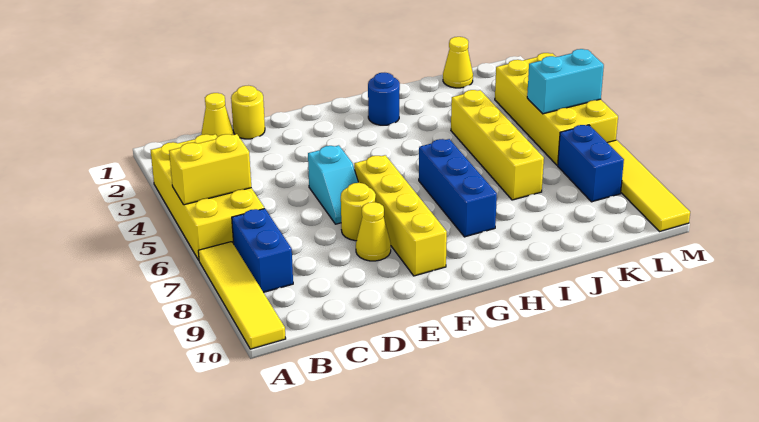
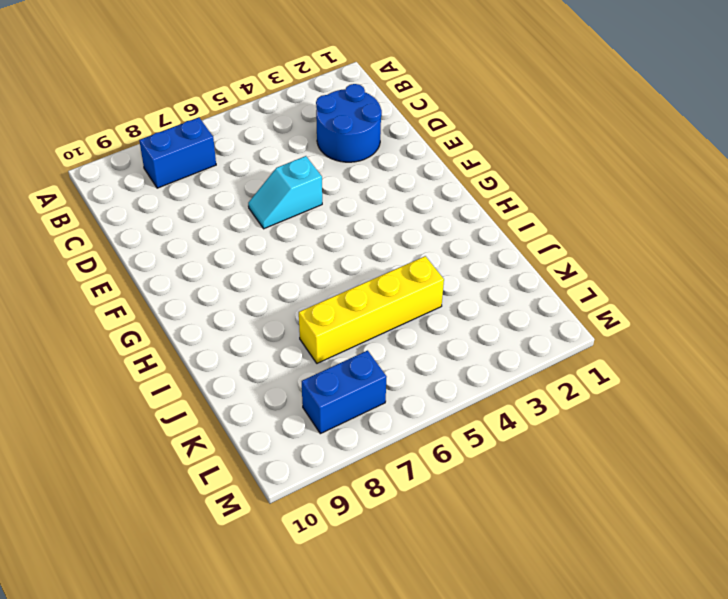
blue round brick C2:D3 level 1 -> none
none -> yellow brick A3:B6 level 1
none -> yellow tile A7:A10 level 1
none -> yellow cone C1 level 1

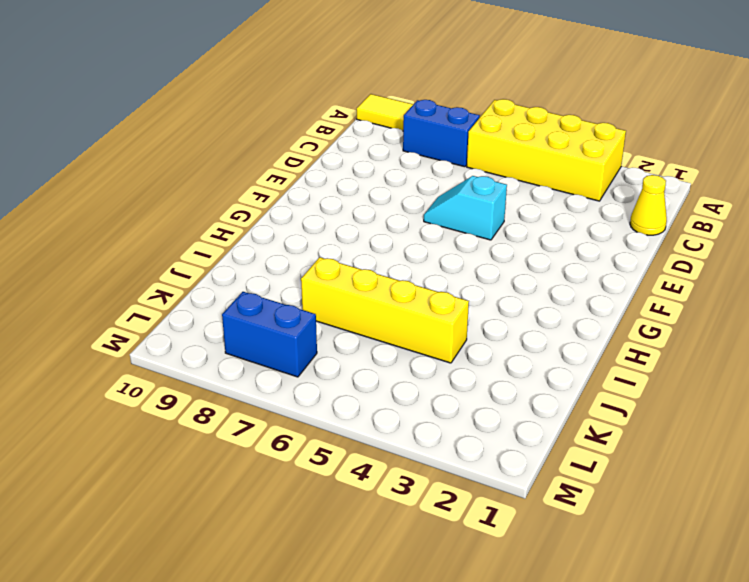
none -> yellow round brick D1 level 1
none -> yellow round brick E7 level 1
none -> yellow cone E8 level 1

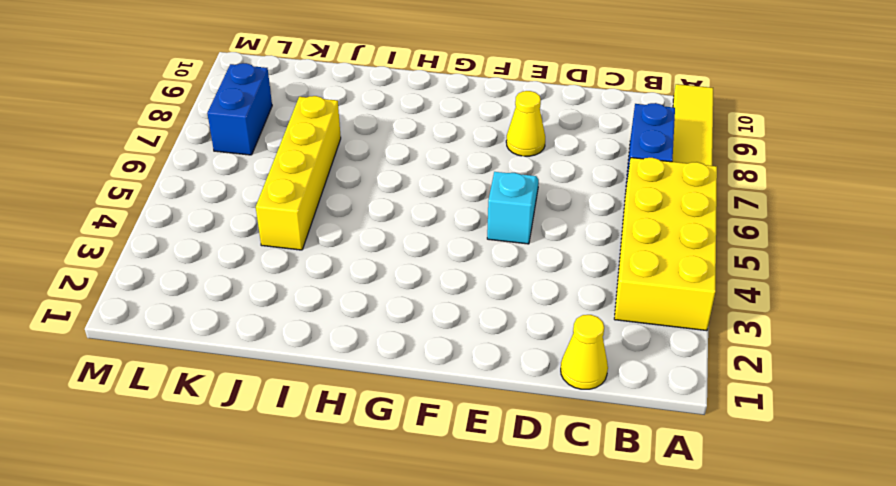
none -> yellow round brick D1 level 1
none -> yellow round brick E7 level 1
none -> yellow brick F6:F9 level 1

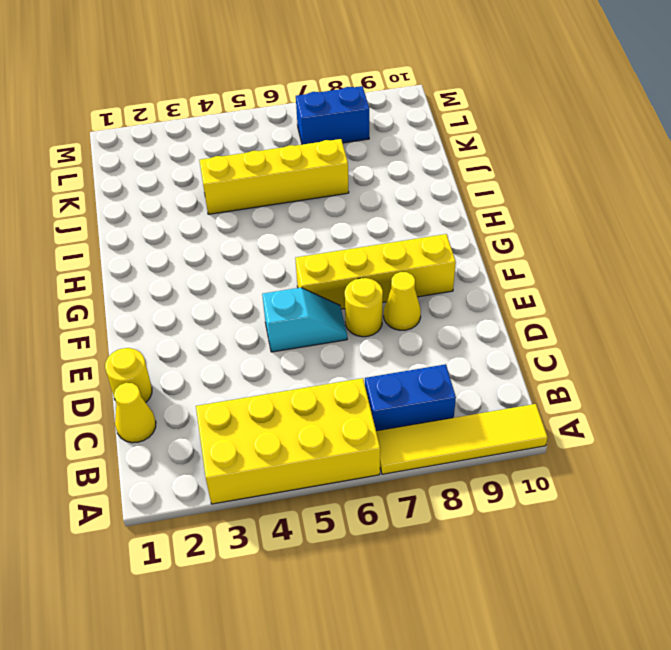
none -> blue round brick H2 level 1
none -> blue brick H6:H8 level 1
none -> yellow cone K1 level 1

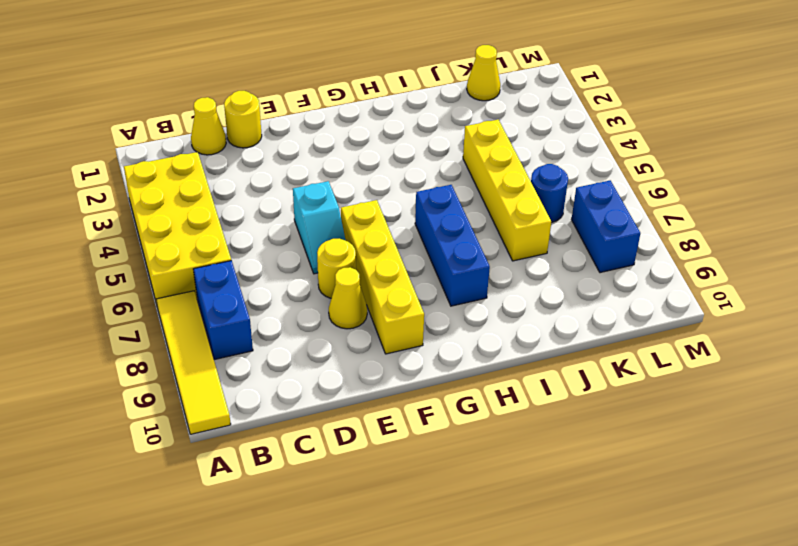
blue round brick K6 level 1 -> blue round brick H2 level 1
none -> yellow brick L3:M6 level 1
none -> yellow tile M7:M10 level 1
none -> yellow brick A5:B5 level 2

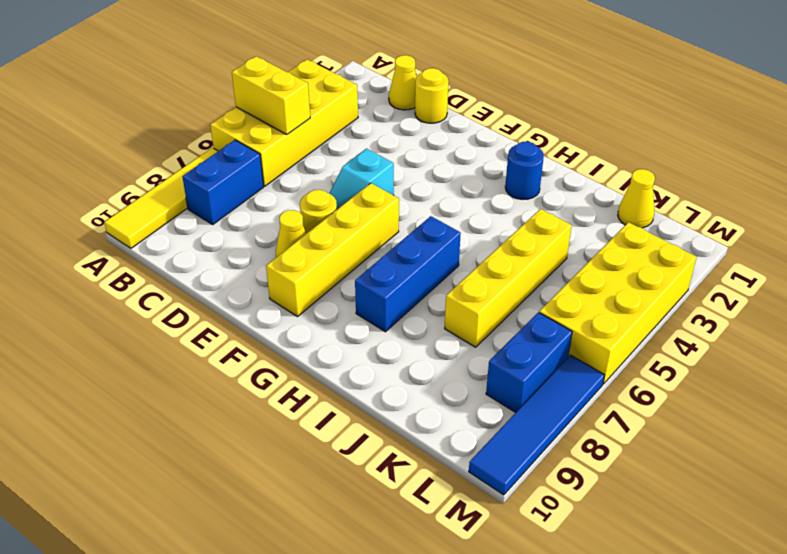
blue tile M7:M10 level 1 -> yellow tile M7:M10 level 1
none -> cyan brick L5:M5 level 2

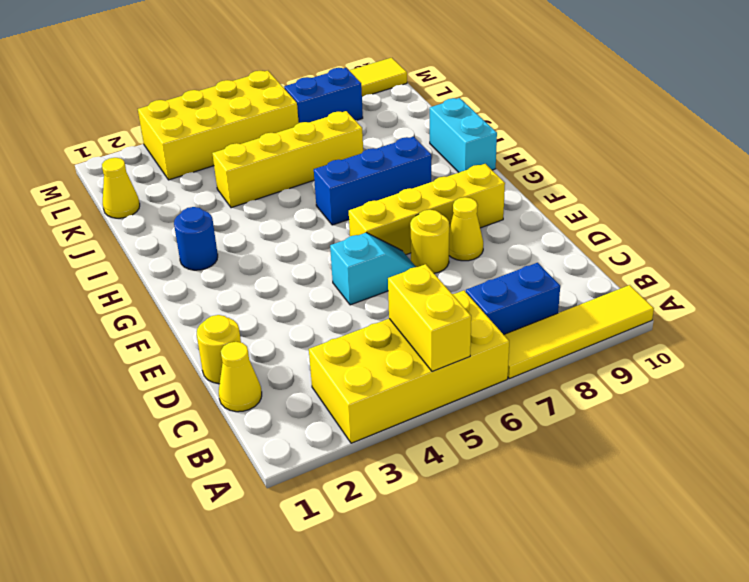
cyan brick H10:I10 level 1 -> cyan brick L5:M5 level 2

